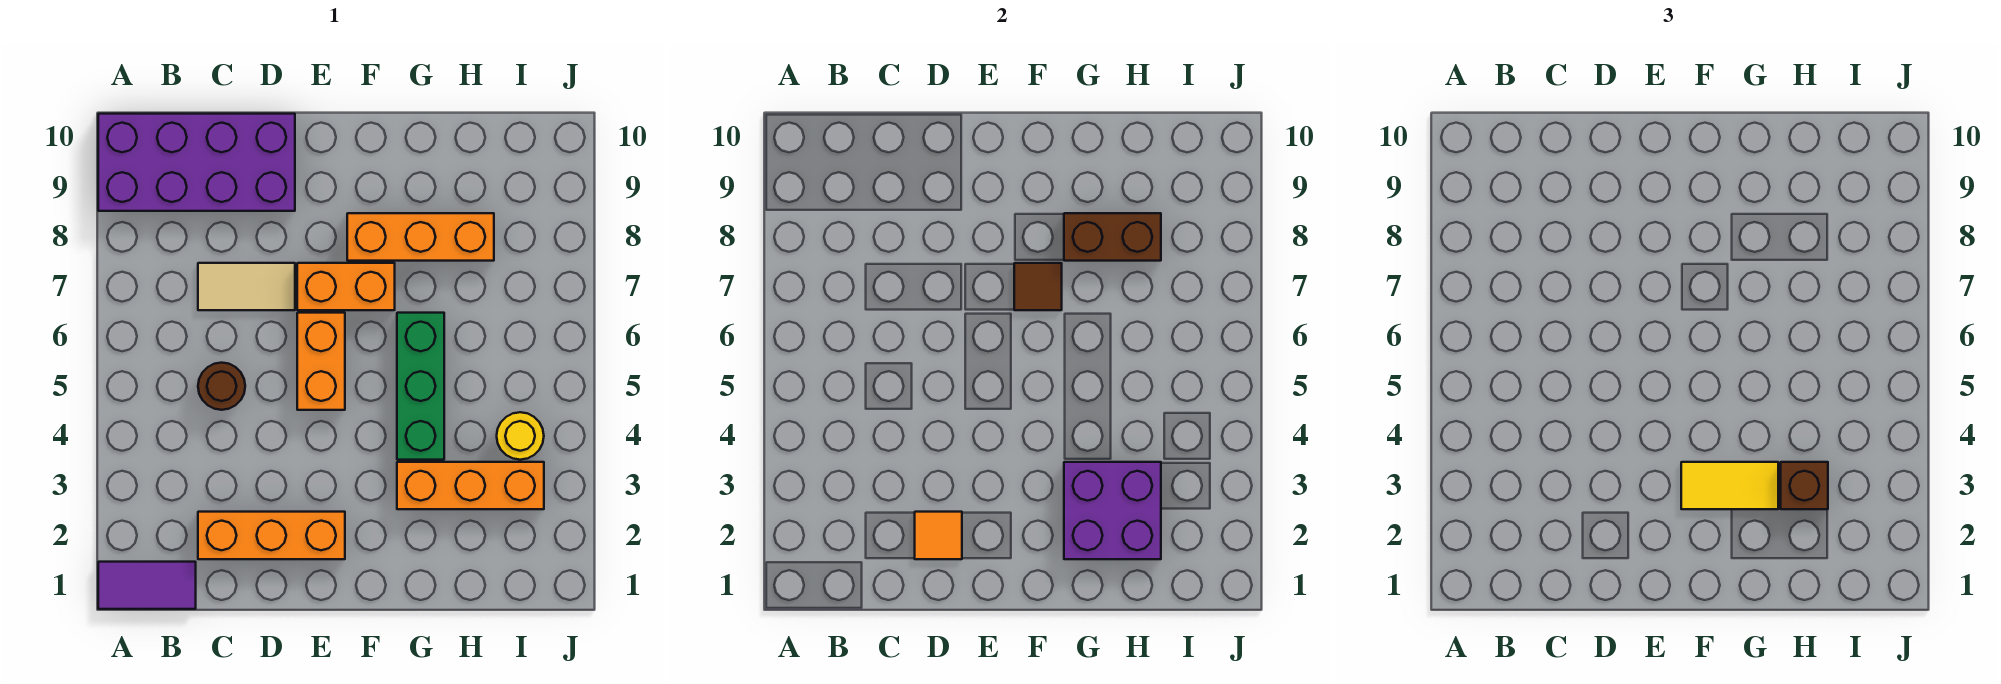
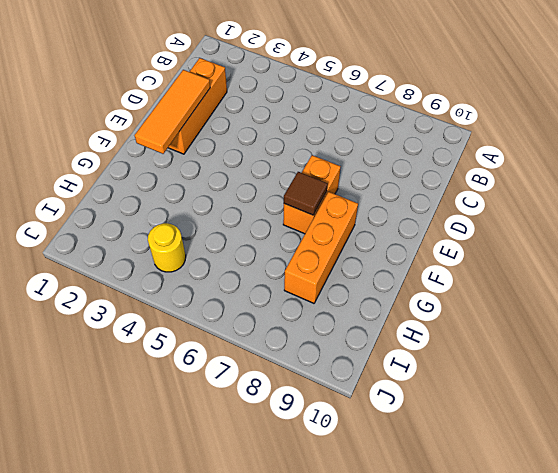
orange tile D2:F2 level 2 -> orange tile D2 level 2
none -> purple tile A1:B1 level 1
none -> purple brick A9:D10 level 1
none -> brown round brick C5 level 1

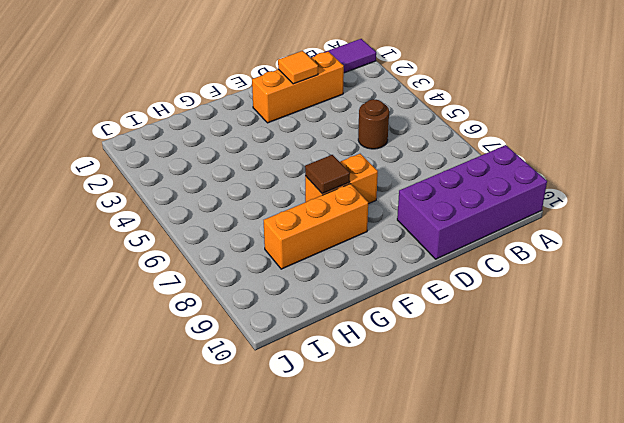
none -> tan tile C7:D7 level 1
none -> orange brick E5:E6 level 1
none -> orange brick G3:I3 level 1

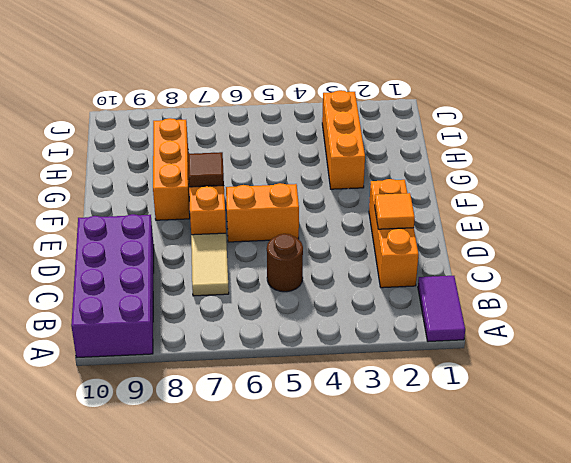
none -> green brick G4:G6 level 1
none -> yellow round brick I4 level 1
none -> purple brick G2:H3 level 2

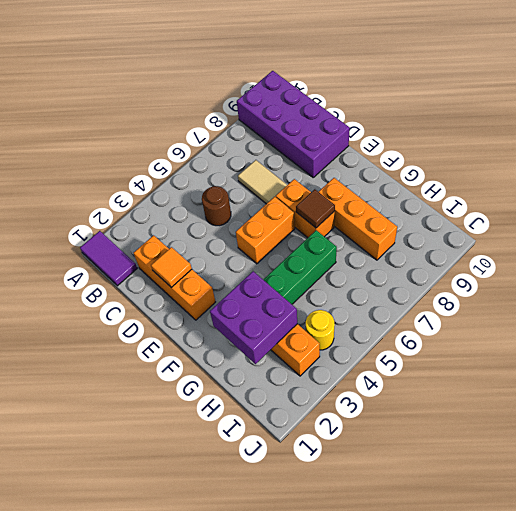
none -> brown brick G8:H8 level 2
none -> yellow tile F3:G3 level 3
none -> brown brick H3 level 3

